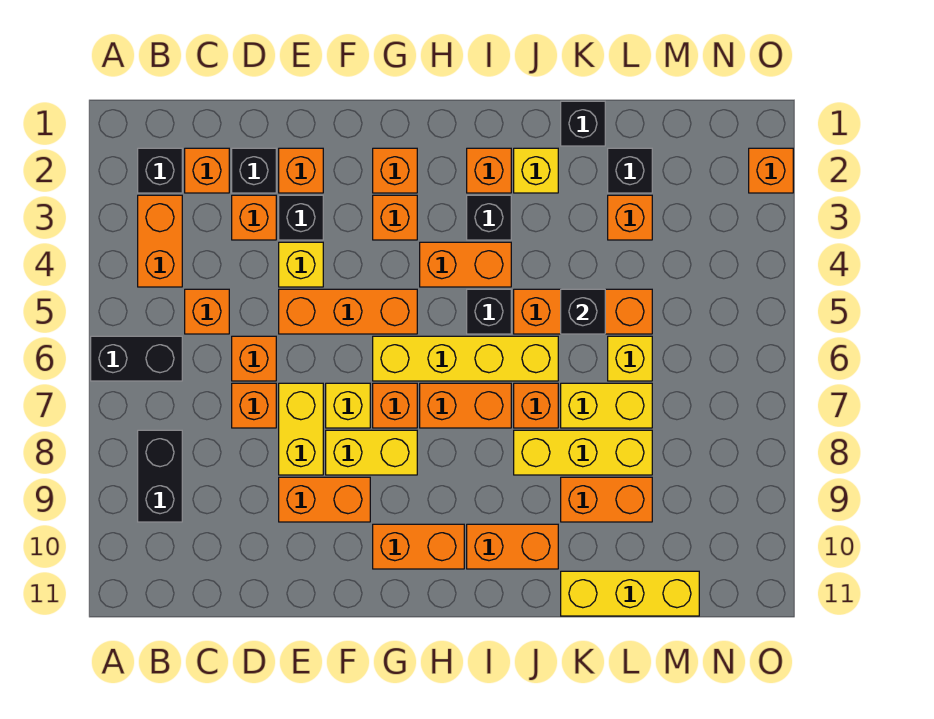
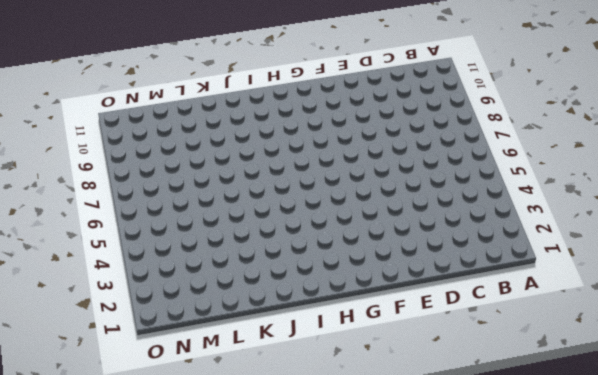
none -> black brick A6:B6 level 1
none -> black brick B2 level 1
none -> orange brick B3:B4 level 1
none -> black brick B8:B9 level 1

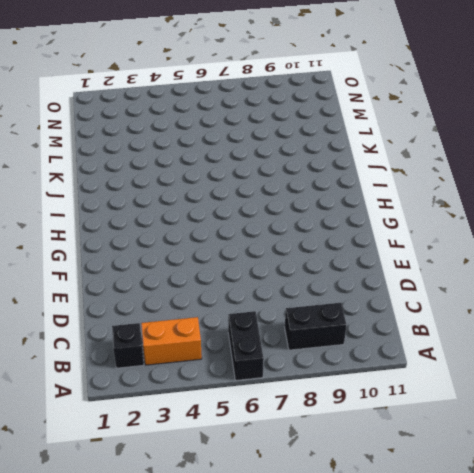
none -> orange brick C2 level 1
none -> orange brick C5 level 1
none -> black brick D2 level 1
none -> orange brick D3 level 1

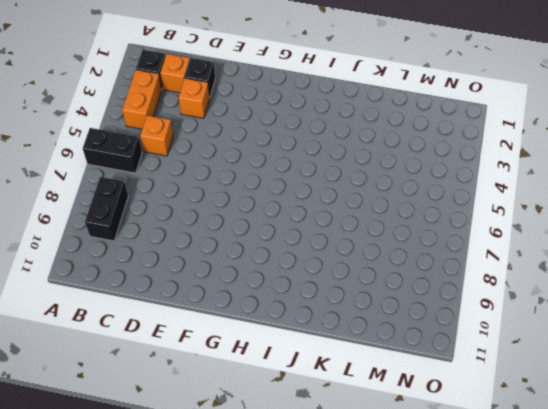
none -> orange brick D6 level 1
none -> orange brick D7 level 1
none -> orange brick E2 level 1
none -> black brick E3 level 1

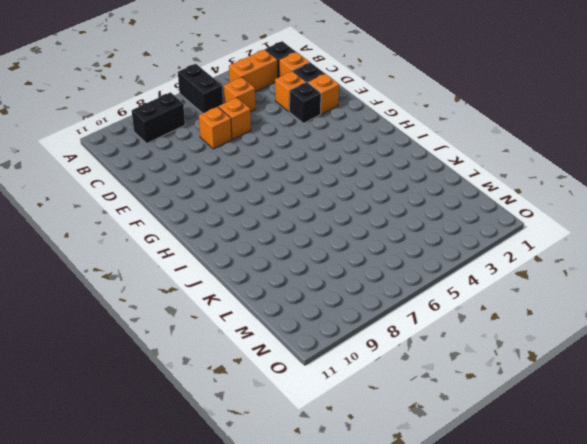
none -> yellow brick E4 level 1
none -> orange brick E5:G5 level 1
none -> yellow brick E7:E8 level 1
none -> orange brick E9:F9 level 1

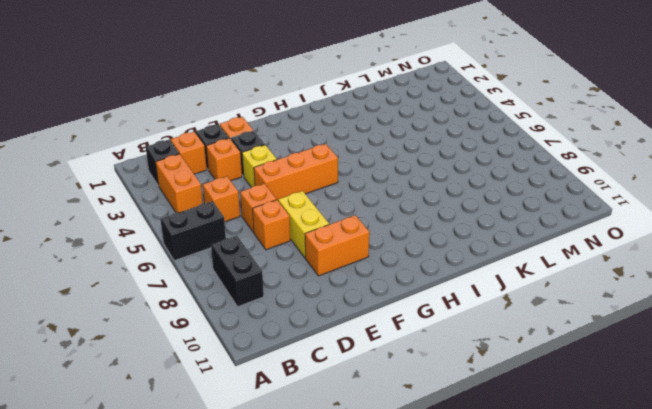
none -> yellow brick F7 level 1
none -> yellow brick F8:G8 level 1
none -> orange brick G2 level 1
none -> orange brick G3 level 1

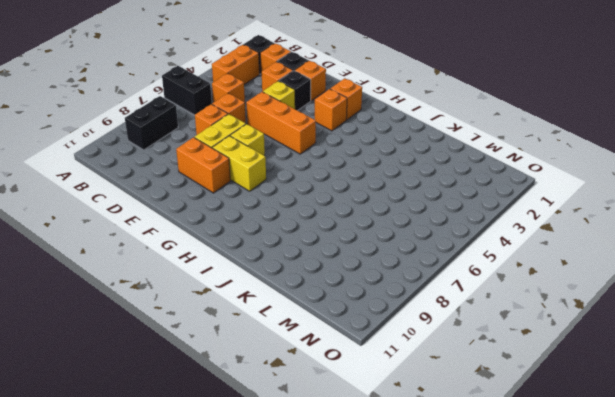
none -> yellow brick G6:J6 level 1
none -> orange brick G7 level 1
none -> orange brick G10:H10 level 1
none -> orange brick H4:I4 level 1

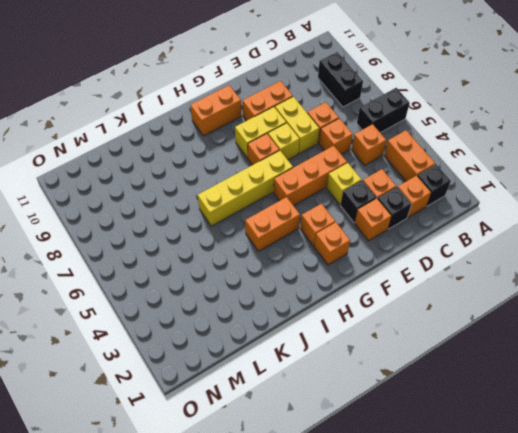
none -> orange brick H7:I7 level 1
none -> orange brick I2 level 1
none -> black brick I3 level 1
none -> black brick I5 level 1

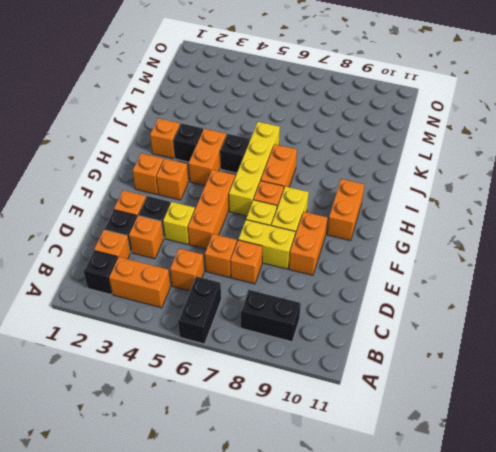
none -> orange brick I10:J10 level 1
none -> yellow brick J2 level 1
none -> orange brick J5:L5 level 1
none -> orange brick J7 level 1

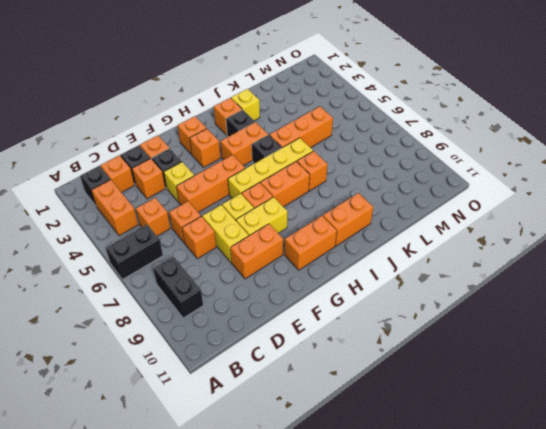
none -> yellow brick J8:L8 level 1
none -> black brick K1 level 1
none -> yellow brick K7:L7 level 1
none -> orange brick K9:L9 level 1

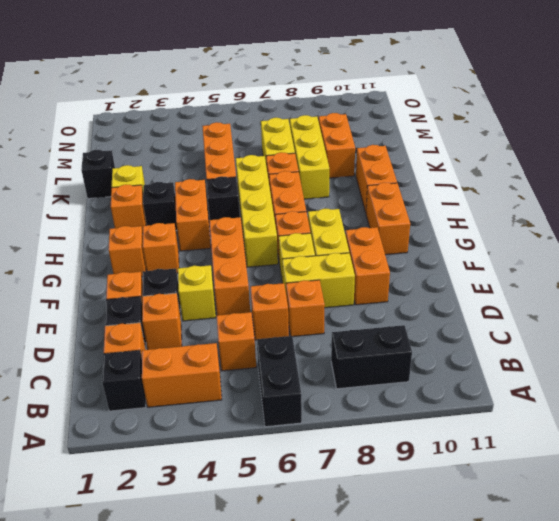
none -> yellow brick K11:M11 level 1
none -> black brick L2 level 1
none -> orange brick L3 level 1
none -> yellow brick L6 level 1

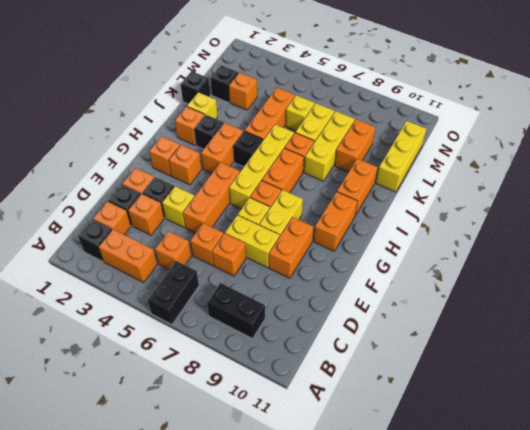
none -> orange brick O2 level 1
none -> black brick K5 level 2

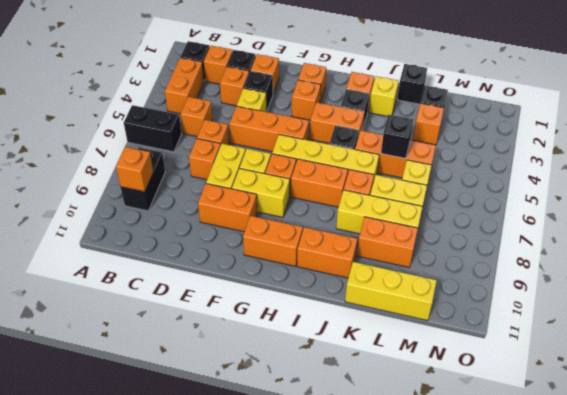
orange brick B9 level 2 -> orange brick O2 level 1

